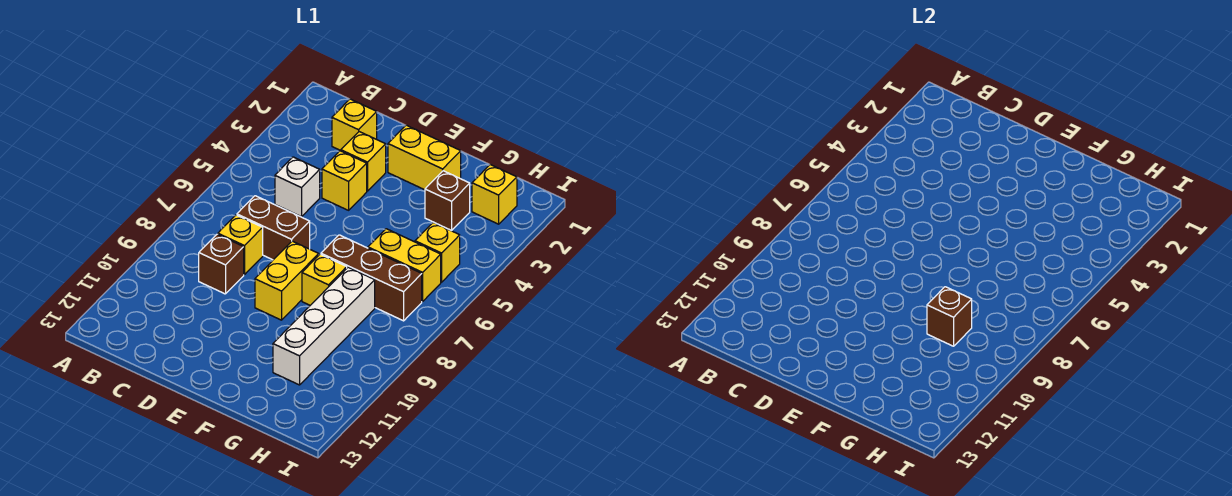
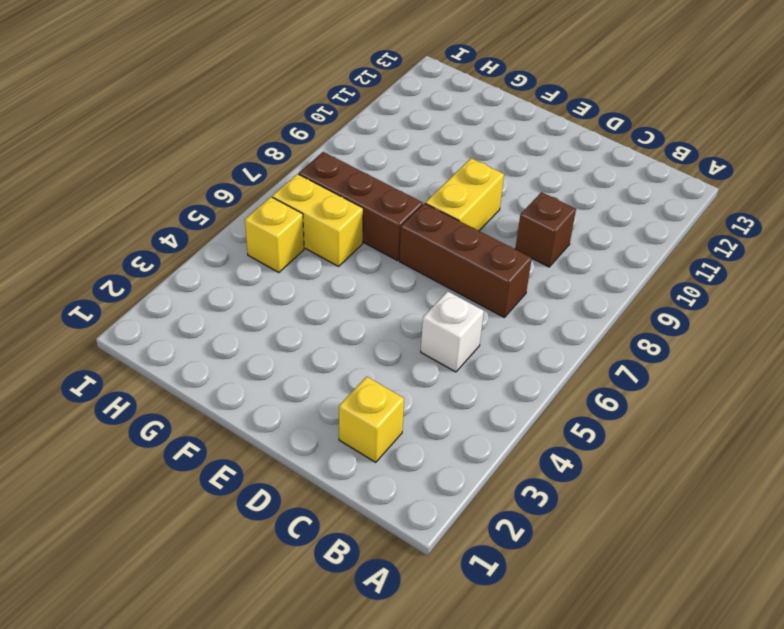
brown brick C7:E7 level 1 -> brown brick C7:D7 level 1
none -> yellow brick C8 level 1
none -> yellow brick D3 level 1
none -> yellow brick D4 level 1

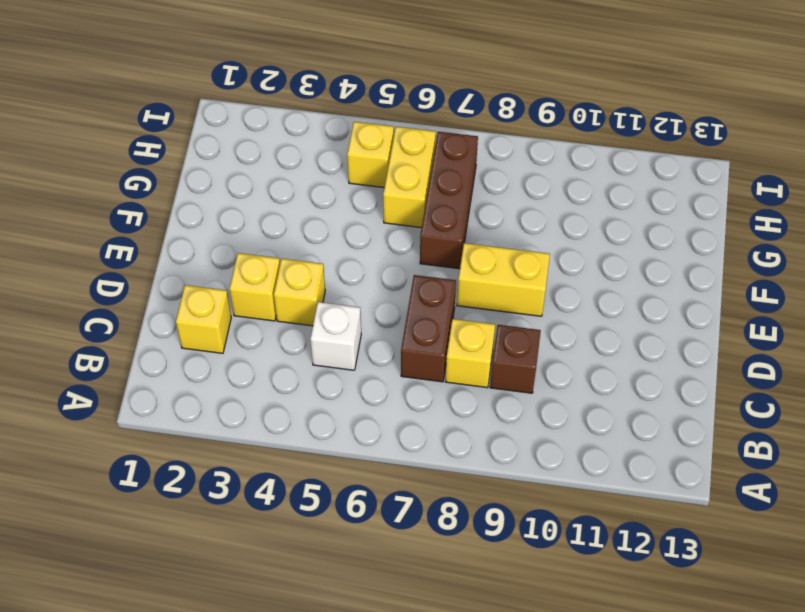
none -> yellow brick E2:F2 level 1
none -> yellow brick F8 level 1
none -> brown brick G3 level 1

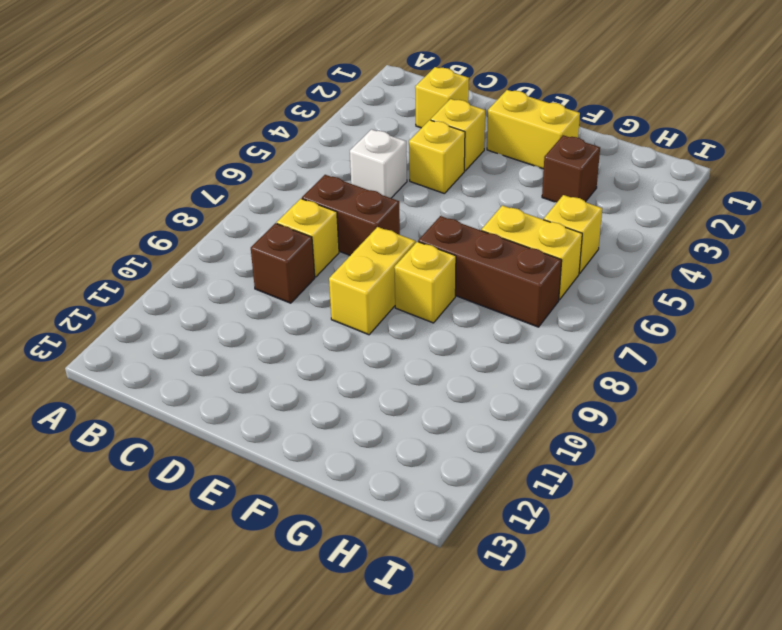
none -> white brick G8:G11 level 1
none -> yellow brick H2 level 1
none -> brown brick G9 level 2

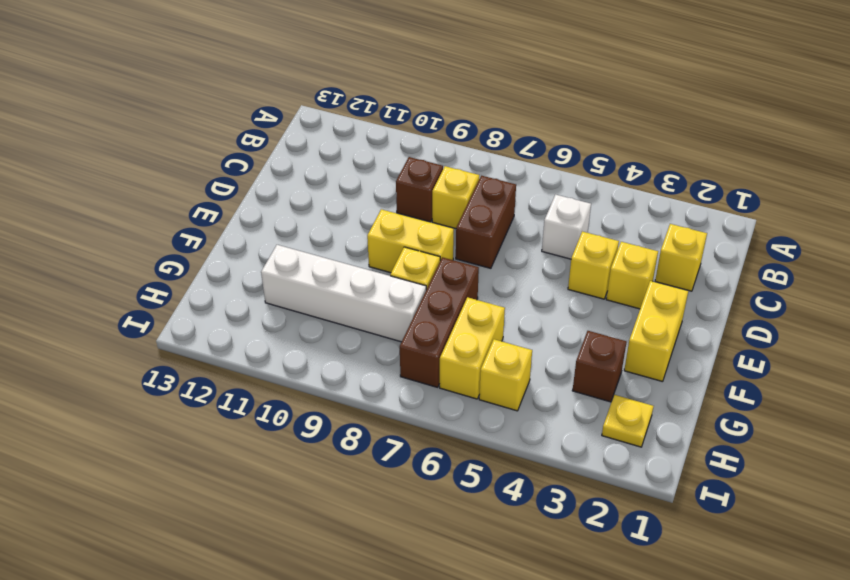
yellow plate H2 level 1 -> yellow brick H2 level 1
none -> brown brick G9 level 2

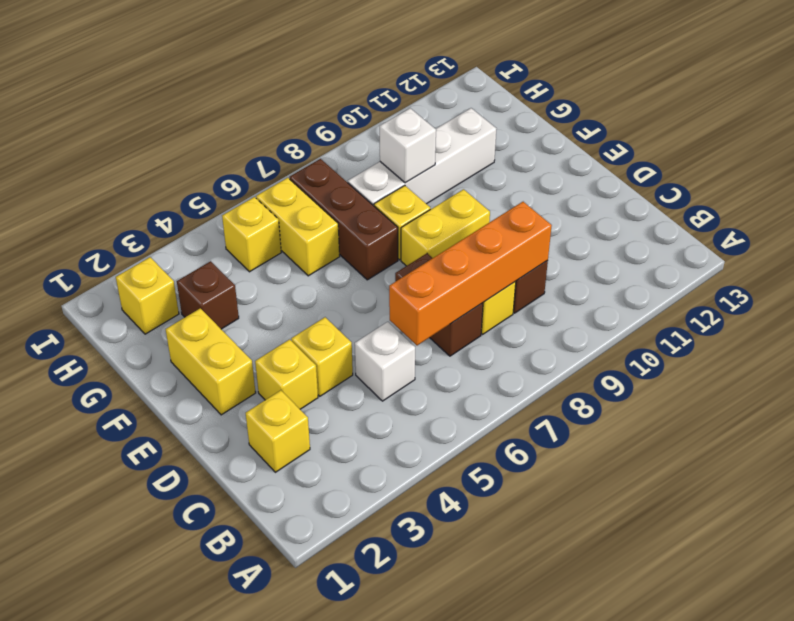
orange brick C6:C9 level 2 -> none
white brick G9 level 2 -> brown brick G9 level 2

